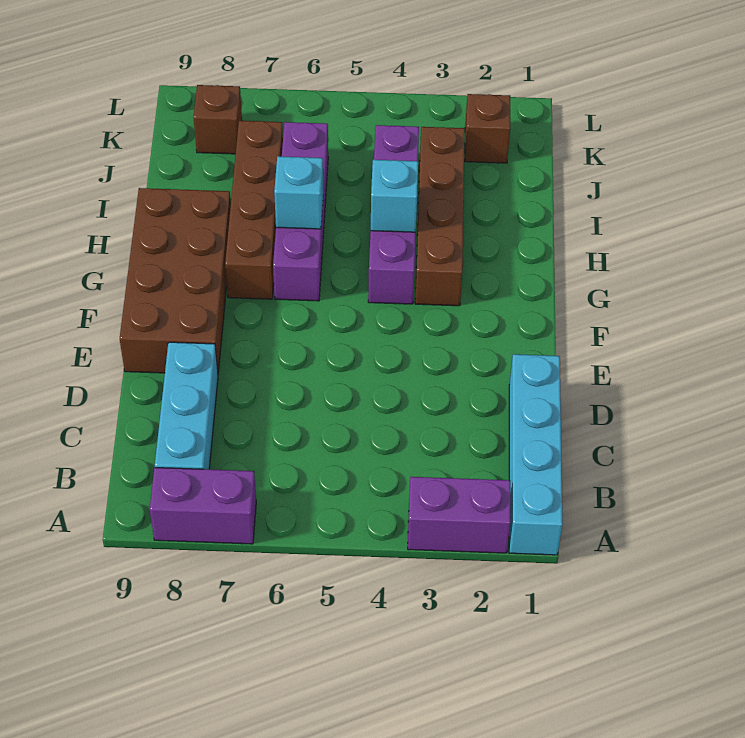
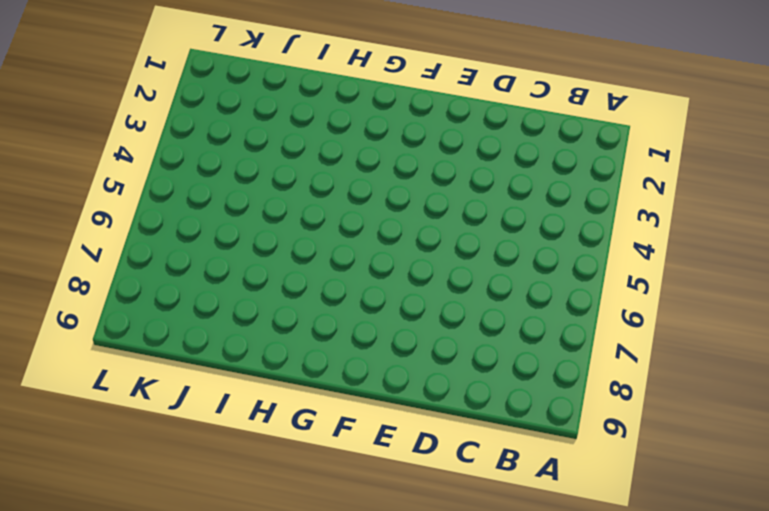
none -> cyan brick A1:D1 level 1
none -> purple brick A2:A3 level 1
none -> purple brick A7:A8 level 1

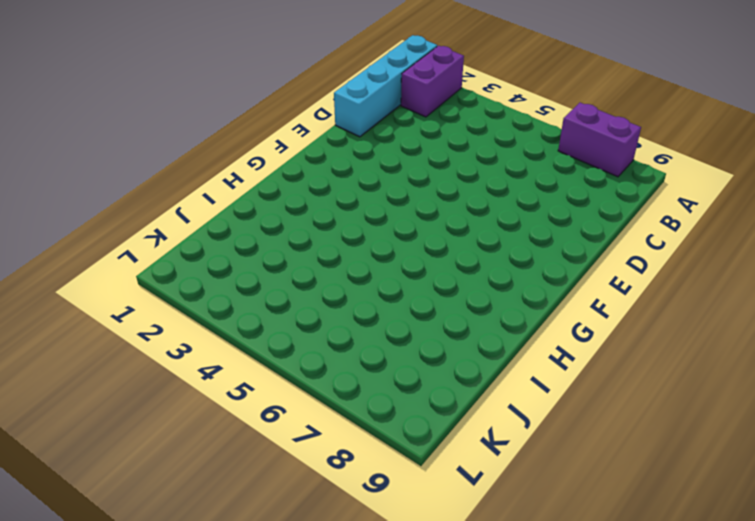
purple brick A2:B2 level 1 -> purple brick A2:A3 level 1
none -> cyan brick B8:D8 level 1
none -> brown brick E8:H9 level 1
none -> brown brick G3:J3 level 1

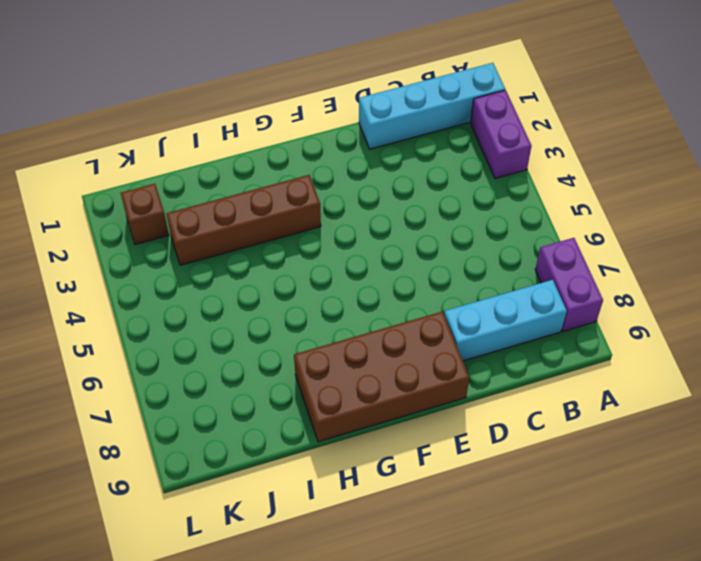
none -> purple brick G4:J4 level 1
none -> purple brick G6:J6 level 1
none -> brown brick G7:J7 level 1

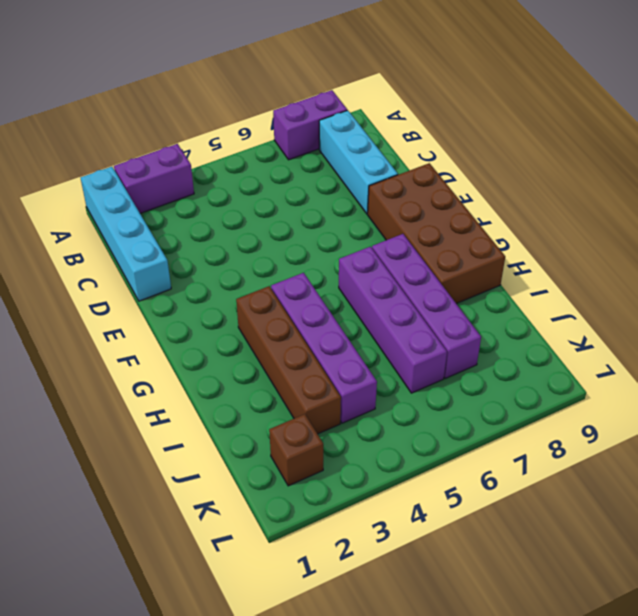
purple brick G7:J7 level 1 -> brown brick G7:J7 level 1
none -> brown brick K8 level 1
none -> cyan brick H4 level 2
none -> cyan brick H6 level 2

